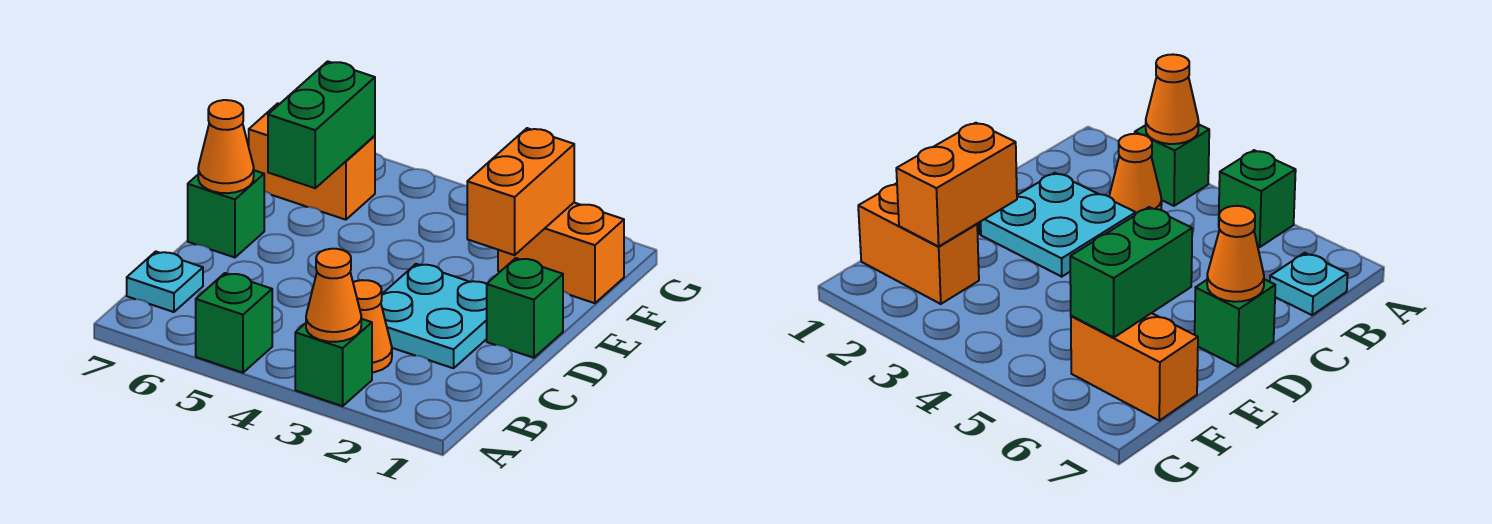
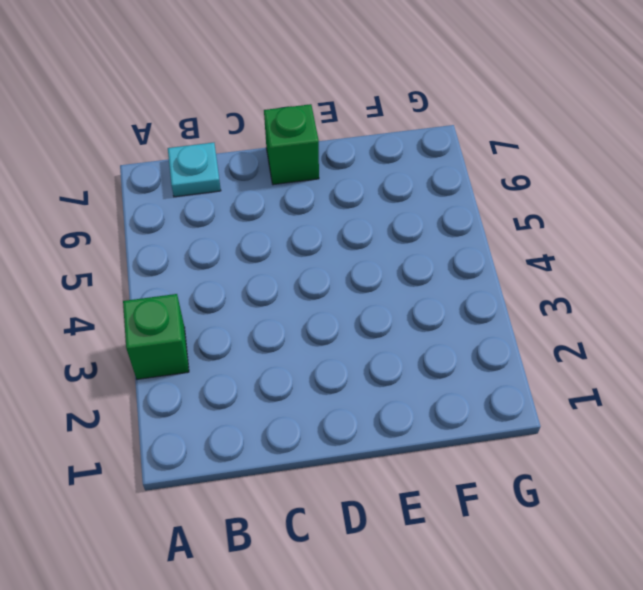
none -> green brick A5 level 1
none -> orange cone B3 level 1
none -> cyan plate C2:D3 level 1

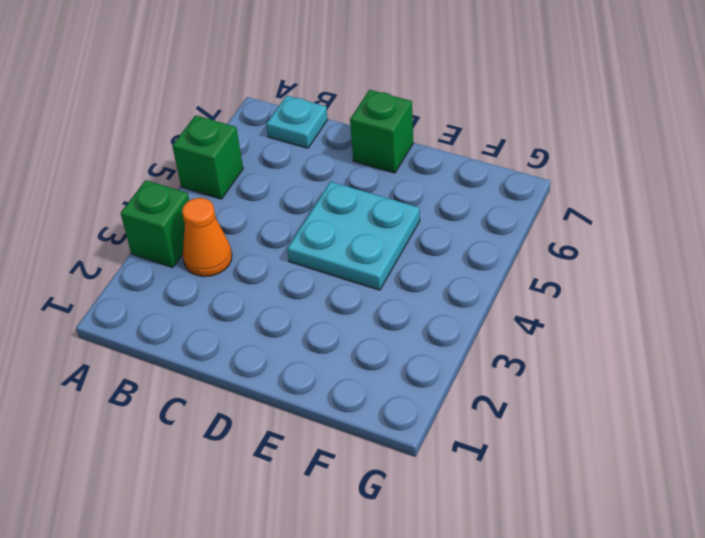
cyan plate D4:E5 level 1 -> cyan plate C2:D3 level 1
none -> green brick D1 level 1
none -> orange brick F1:F2 level 1
none -> orange brick F6:F7 level 1

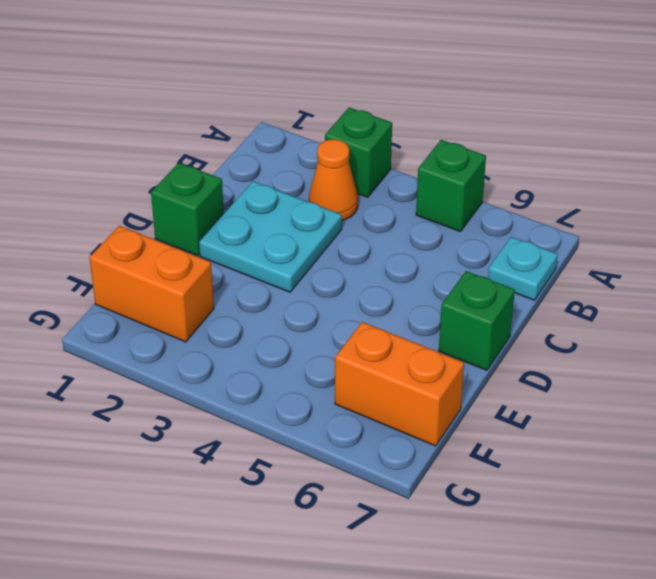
none -> orange cone A3 level 2
none -> orange cone D7 level 2
none -> orange brick E2:F2 level 2

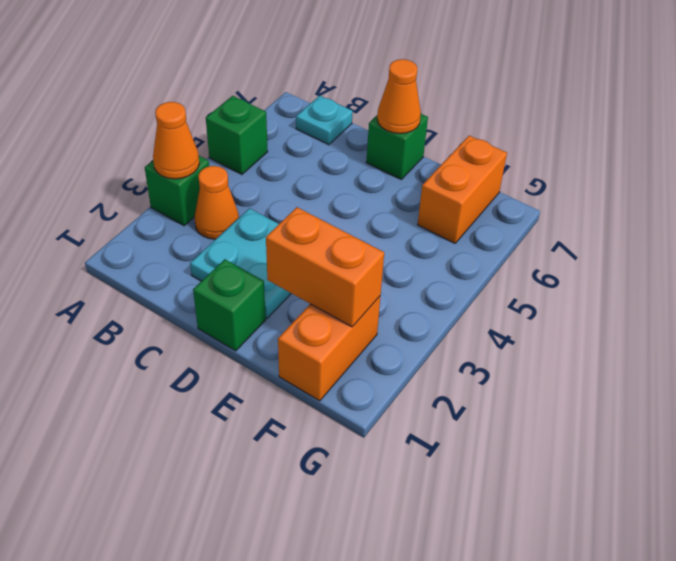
none -> green brick E6:F6 level 2

